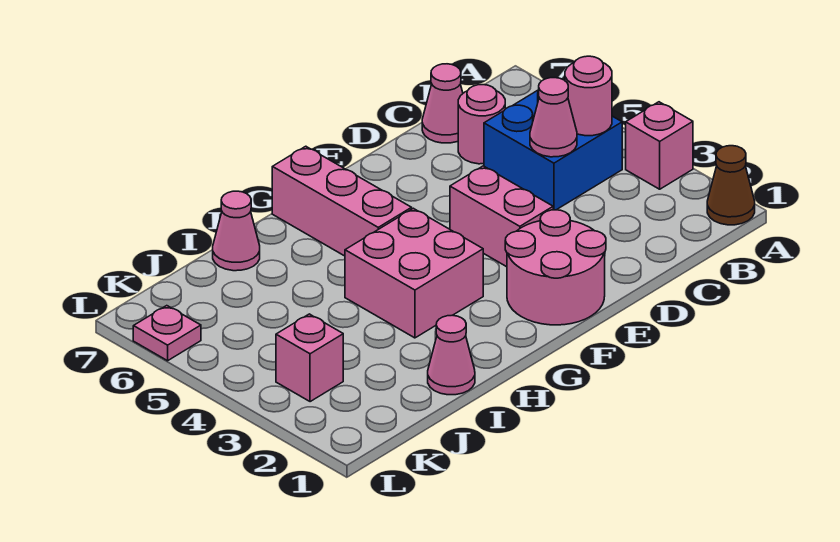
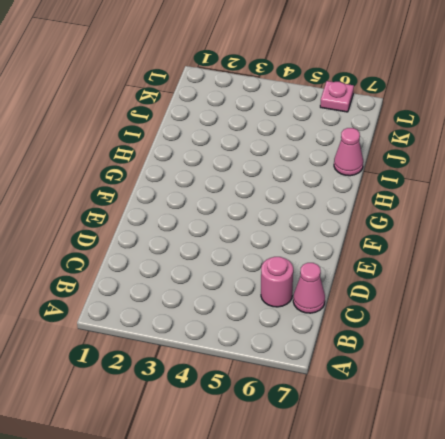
none -> brown cone A1 level 1
none -> pink brick A3 level 1
none -> blue brick B4:C5 level 1

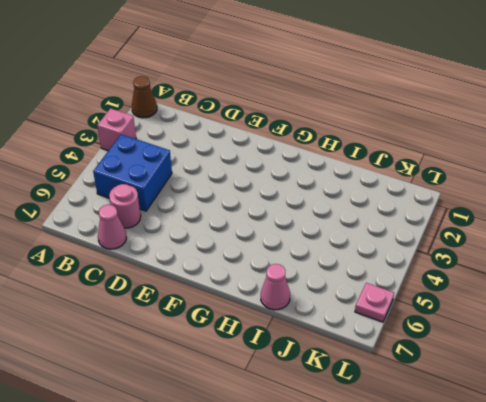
none -> pink round brick E1:F2 level 1
none -> pink brick E3:E4 level 1
none -> pink brick G3:H4 level 1

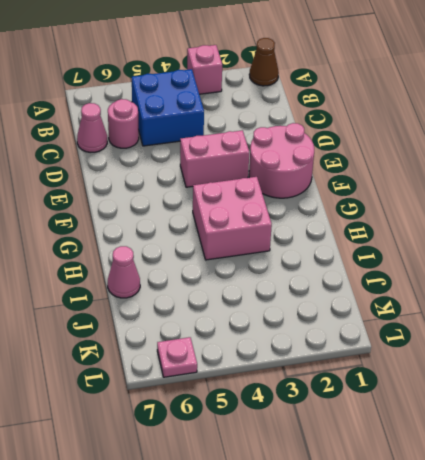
none -> pink brick G5:G7 level 1
none -> pink cone I1 level 1
none -> pink brick K3 level 1

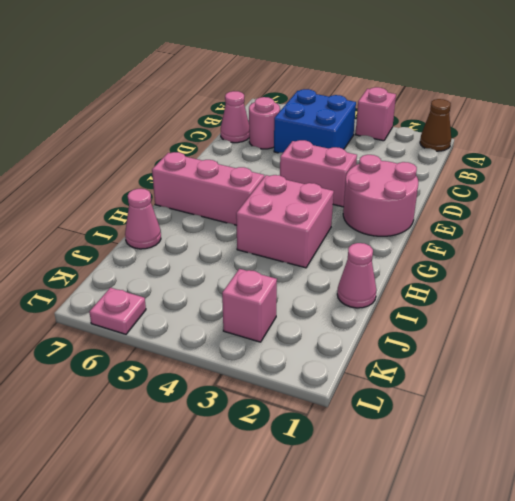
none -> pink round brick B4 level 2
none -> pink cone C4 level 2

